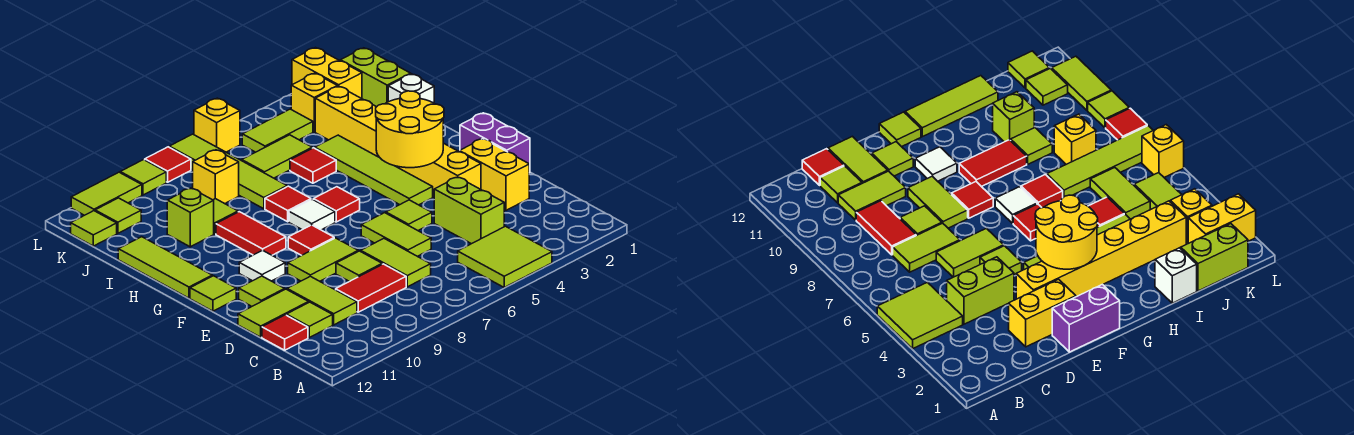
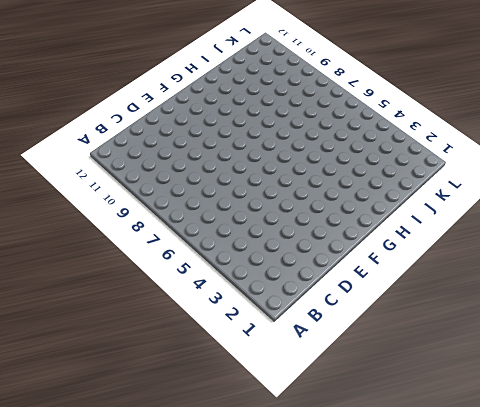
none -> lime tile A4:B5 level 1
none -> lime brick C4:D4 level 1
none -> lime tile C7:D7 level 1
none -> red tile C8:C9 level 1

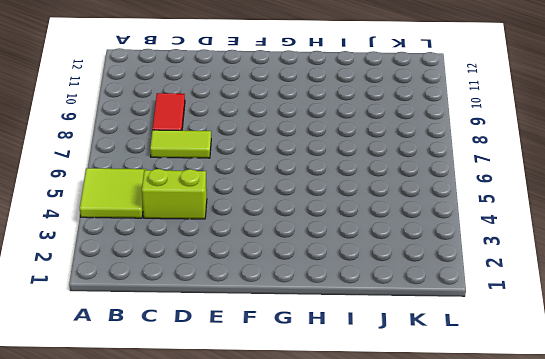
none -> lime tile C10:D10 level 1
none -> lime tile C11 level 1
none -> red tile C12 level 1
none -> yellow brick D2:E2 level 1

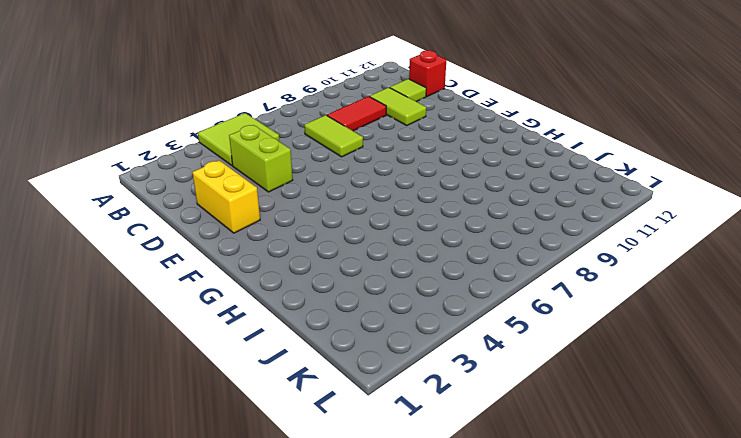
red brick C12 level 1 -> red tile C12 level 1
none -> lime tile D6:E6 level 1
none -> lime tile D8 level 1
none -> lime tile D11:D12 level 1
none -> purple brick E1:F1 level 1

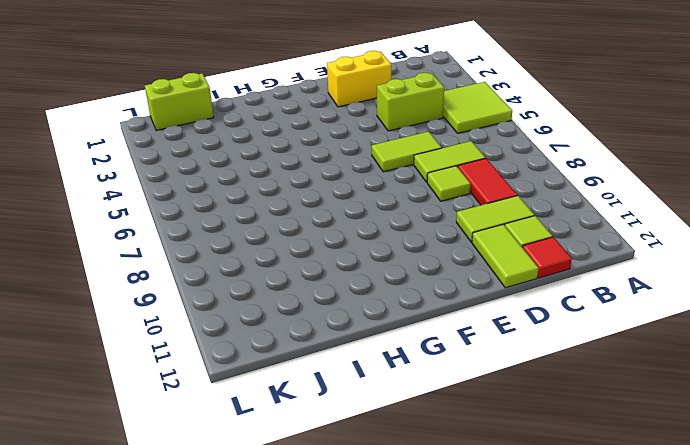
none -> purple brick E1:F1 level 1
none -> yellow brick E3:J3 level 1
none -> lime tile E5 level 1
none -> lime tile E8:E9 level 1

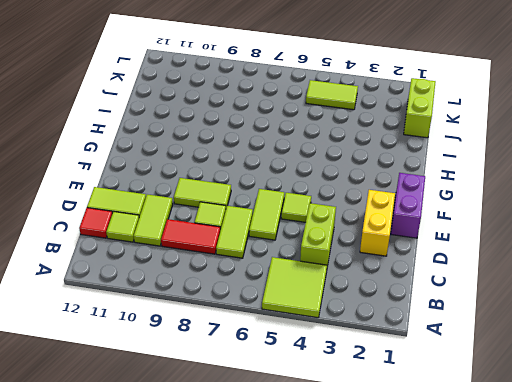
none -> yellow brick E3:J3 level 1
none -> lime tile E11 level 1
none -> lime tile F4:I4 level 1
none -> red tile F8 level 1

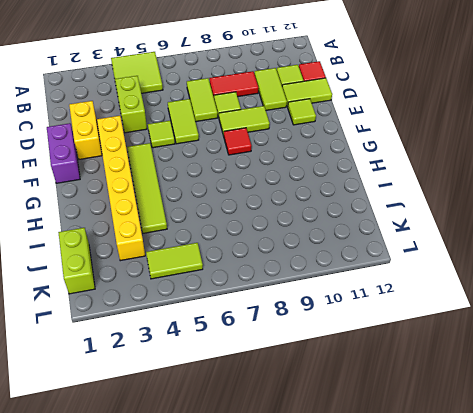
none -> white tile F10 level 1
none -> lime tile F12 level 1
none -> red tile G6 level 1
none -> white tile G7 level 1

